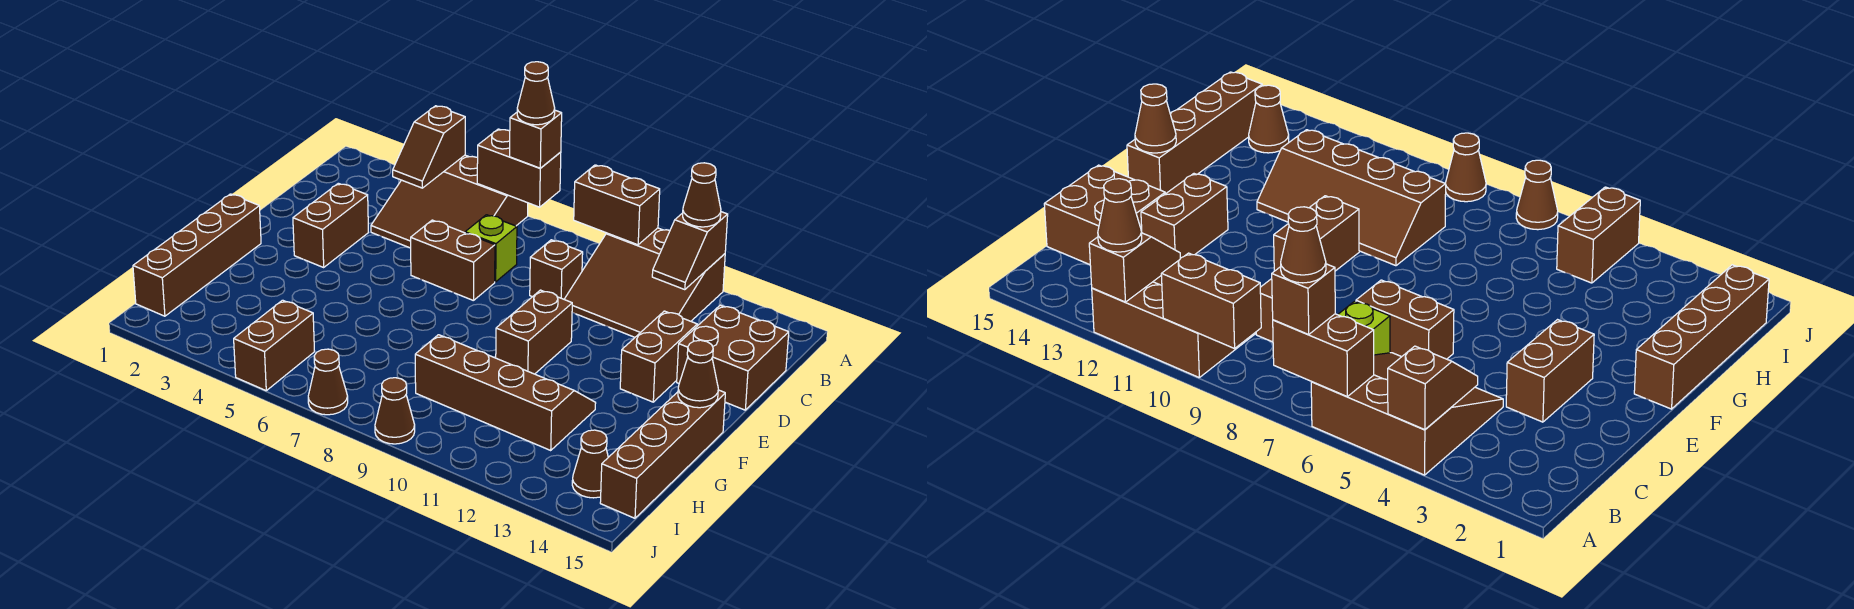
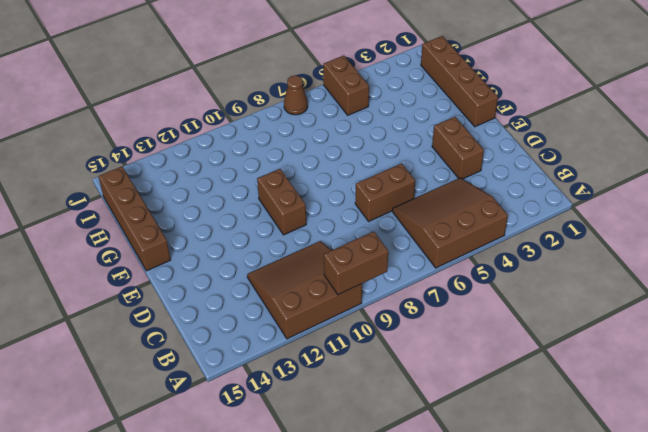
none -> lime brick C7 level 1
none -> brown brick C9 level 1
none -> brown brick C14:D15 level 1

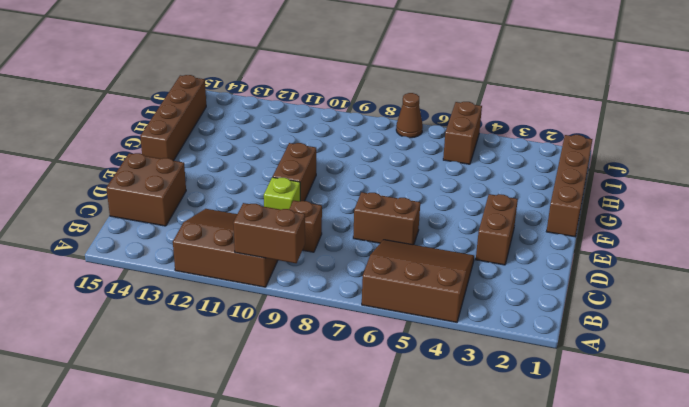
lime brick D10 level 1 -> lime brick C7 level 1
none -> brown brick D13:E13 level 1
none -> brown slope G9:H12 level 1 top H
none -> brown cone I14 level 1

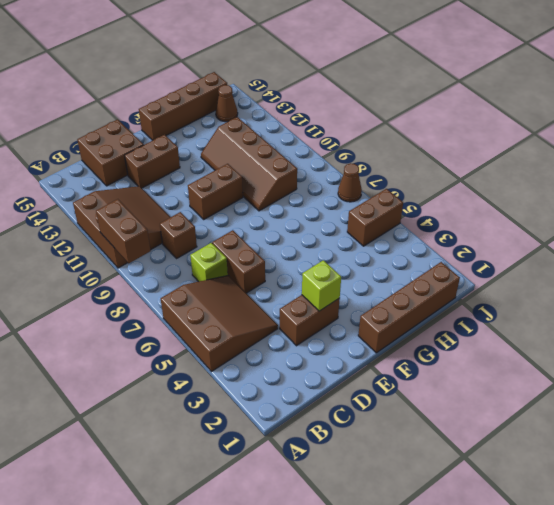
lime brick E3 level 2 -> none
none -> brown cone J9 level 1
none -> brown slope A4:B4 level 2 top A
none -> brown brick A6:A7 level 2

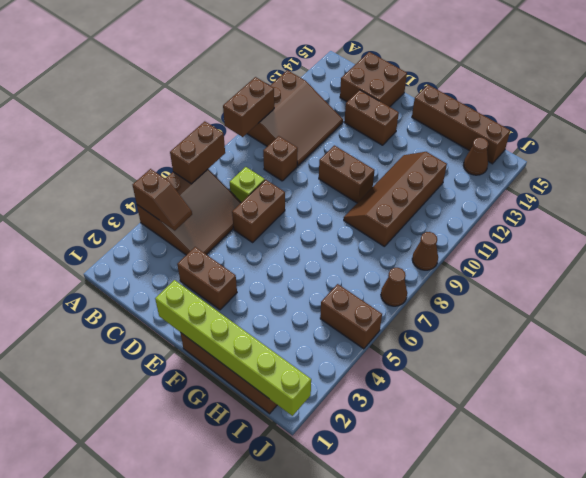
lime brick E1:J1 level 2 -> none
none -> brown slope A12:B12 level 2 top A
none -> brown cone F15 level 2
none -> brown brick A7 level 3

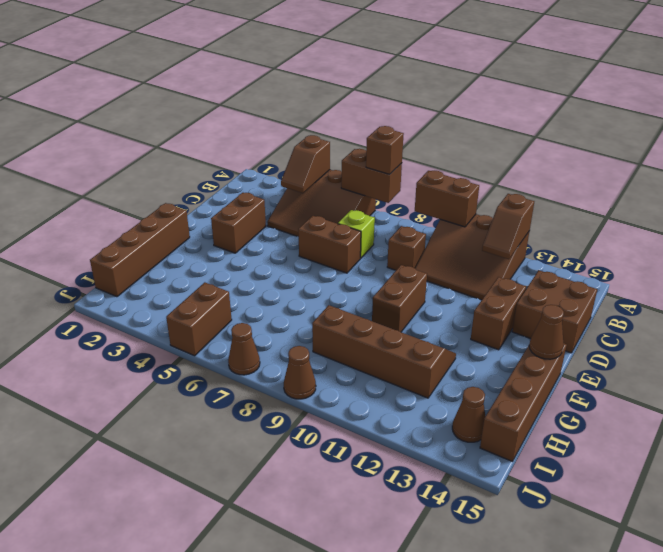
none -> brown cone A12 level 3
none -> brown cone A7 level 4

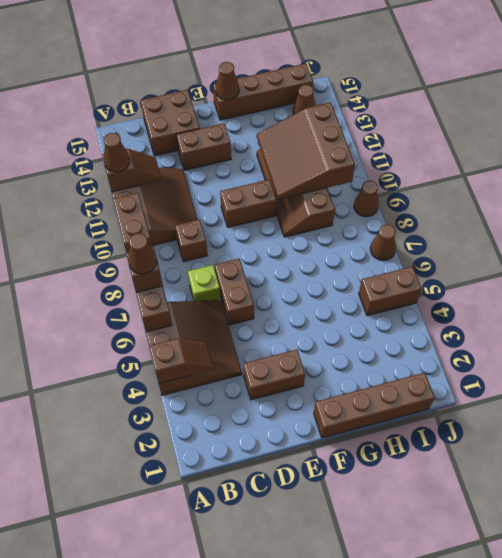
brown slope G10:I12 level 2 top I -> none

